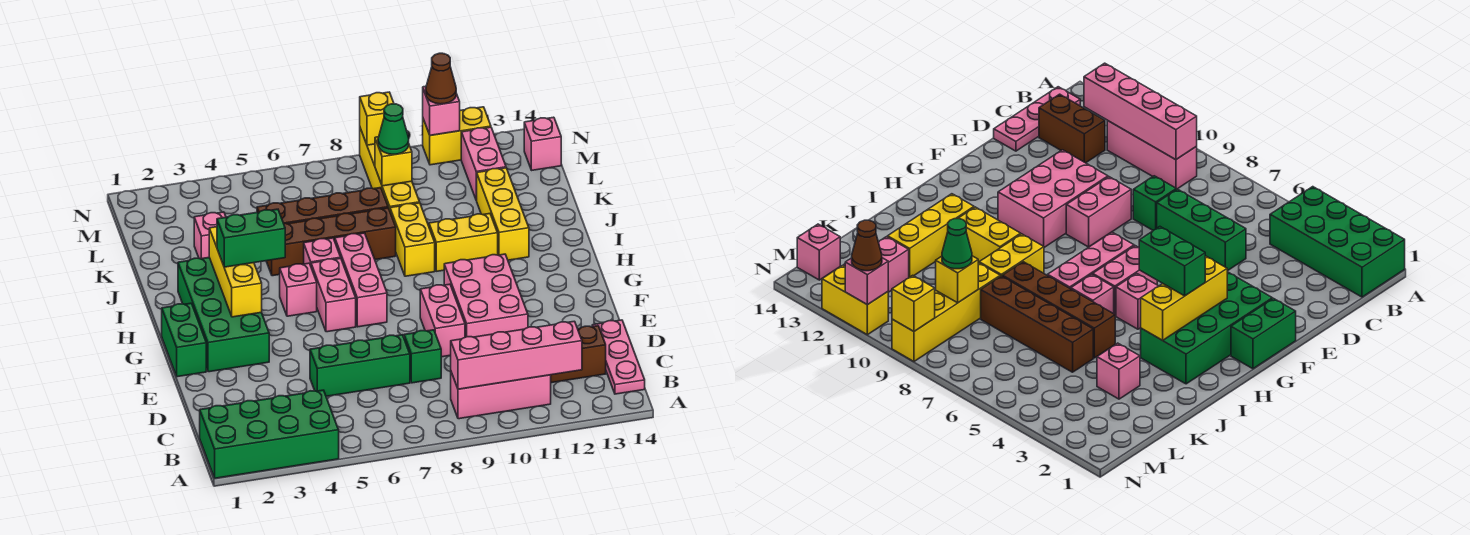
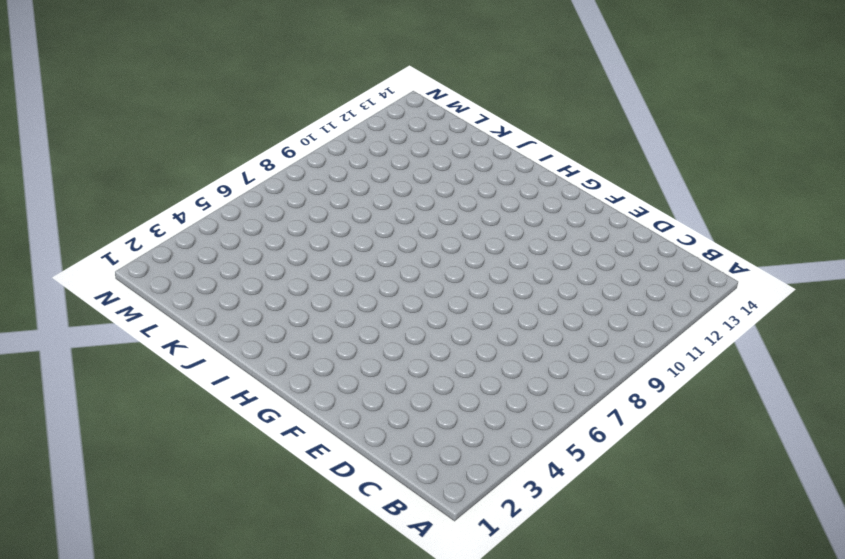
none -> green brick A1:B4 level 1
none -> pink brick B9:B11 level 1
none -> pink plate B14:D14 level 1
none -> brown brick C12:C13 level 1

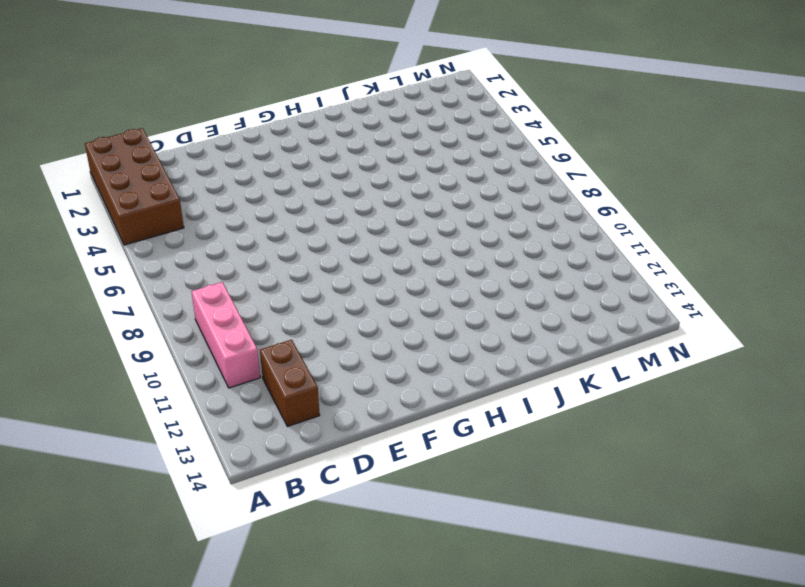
brown brick A1:B4 level 1 -> green brick A1:B4 level 1
none -> pink plate B14:D14 level 1
none -> green brick D5:D7 level 1
none -> green brick D8 level 1
none -> pink brick E9:F9 level 1

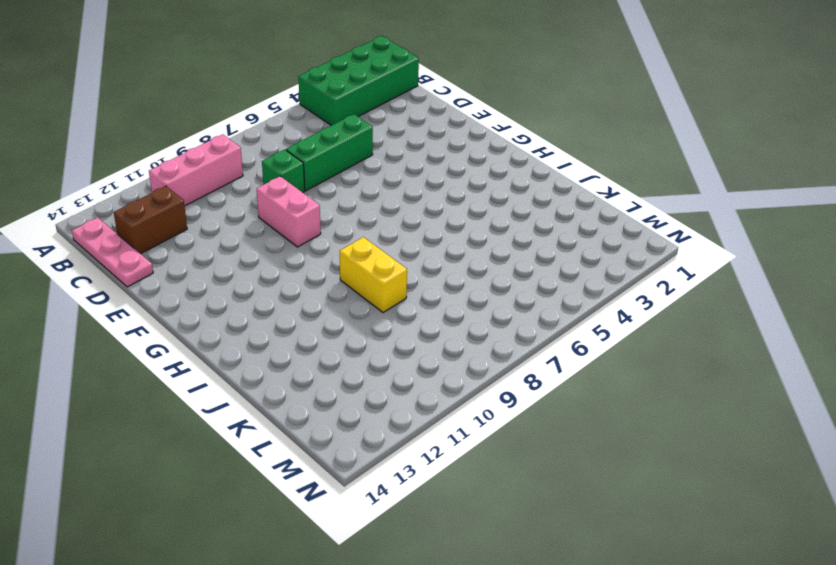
none -> pink brick E10:G11 level 1
none -> green brick F1:G1 level 1
none -> green brick F2:I3 level 1
none -> pink brick G6:H6 level 1

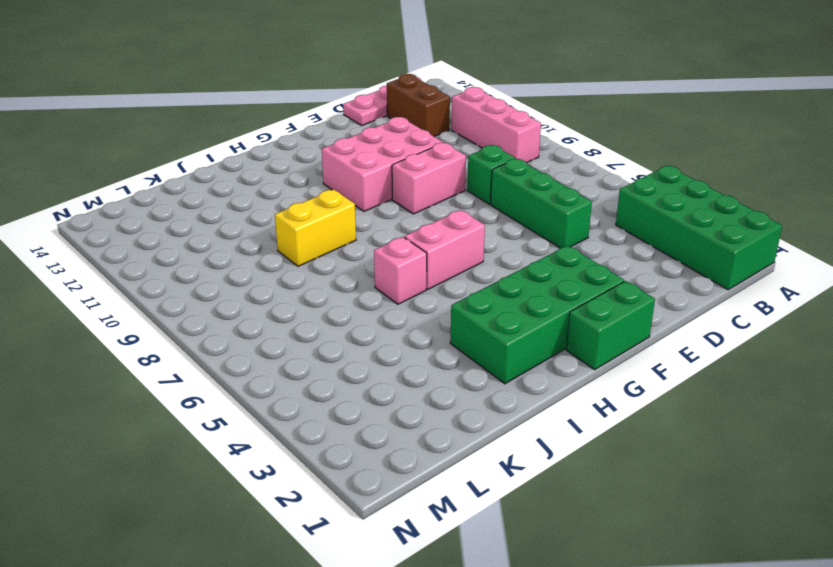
none -> pink brick G7:I7 level 1
none -> pink brick H5 level 1
none -> yellow brick I10:I11 level 1
none -> yellow brick I12:K12 level 1

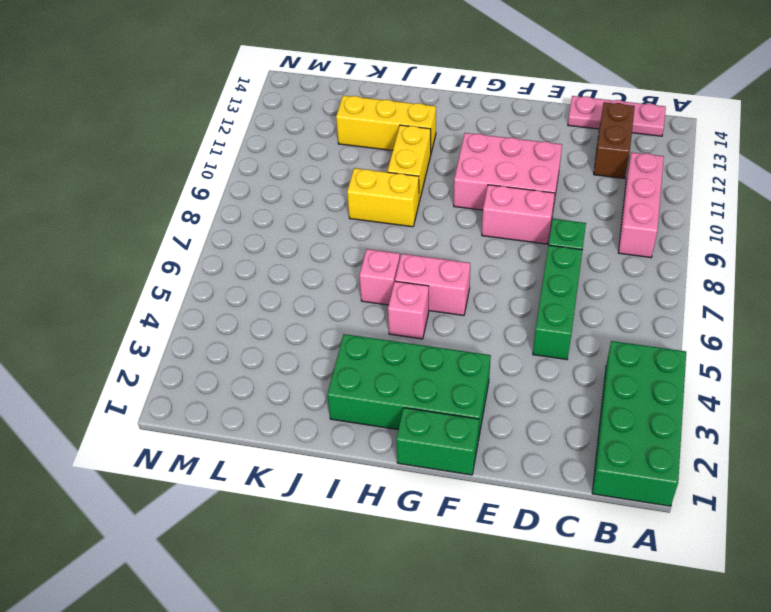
none -> pink brick G7:I7 level 1
none -> brown brick J5:J8 level 1
none -> pink brick K3 level 1
none -> brown brick K5:K8 level 1

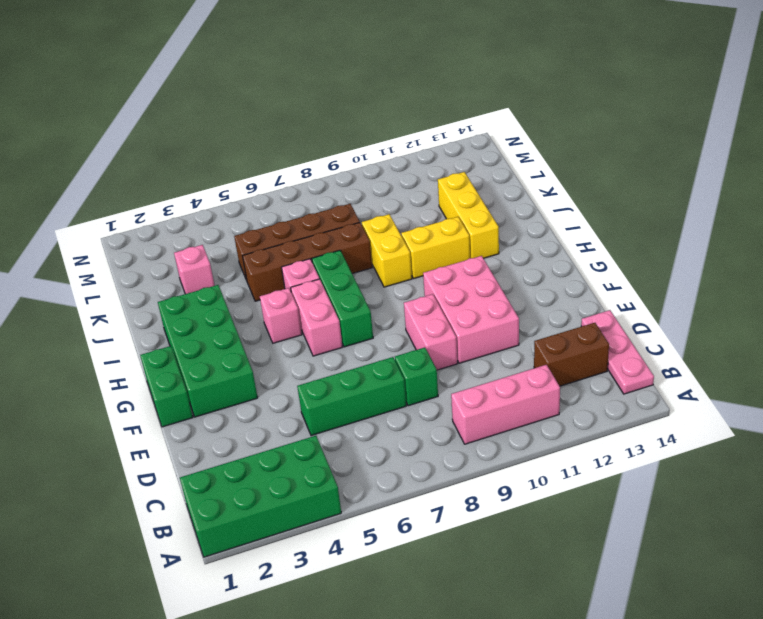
green brick G7:I7 level 1 -> pink brick G7:I7 level 1
none -> yellow brick K9:N9 level 1
none -> pink brick L12:M12 level 1
none -> pink brick M14 level 1
none -> yellow brick N11:N12 level 1

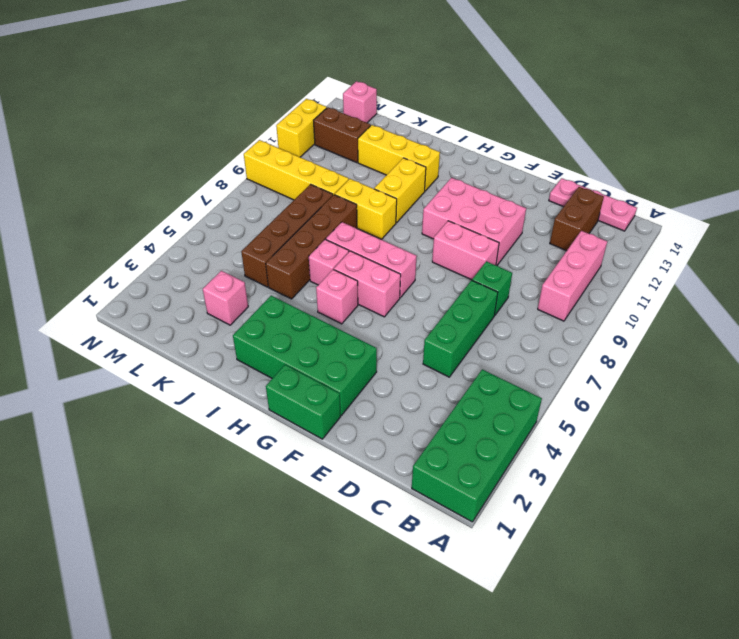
brown brick L12:M12 level 1 -> pink brick L12:M12 level 1
none -> pink brick B9:B12 level 2
none -> yellow brick G3:I3 level 2
none -> yellow brick L9 level 2
none -> yellow brick N9 level 2

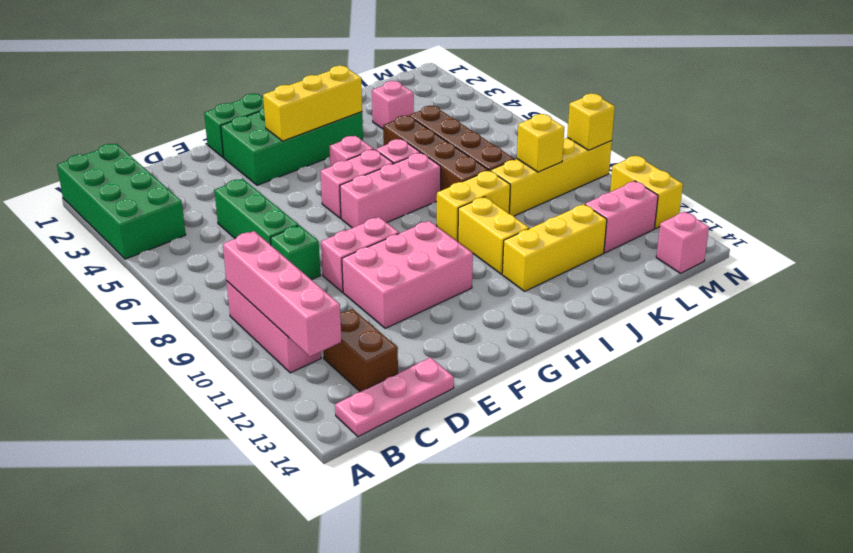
none -> pink brick N11 level 2
none -> green brick H3:H4 level 3
none -> green cone L9 level 3
none -> brown cone N11 level 3

